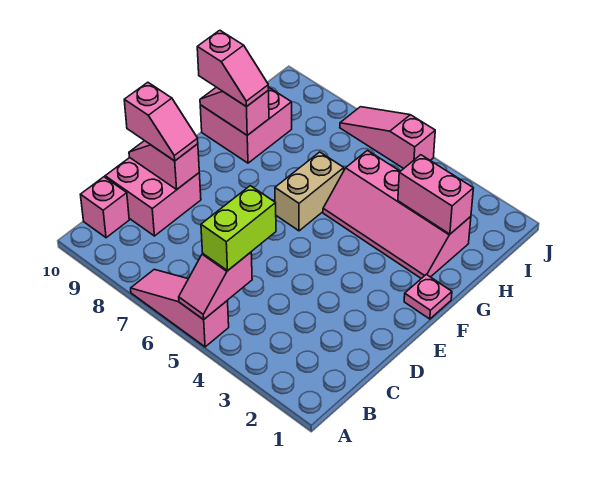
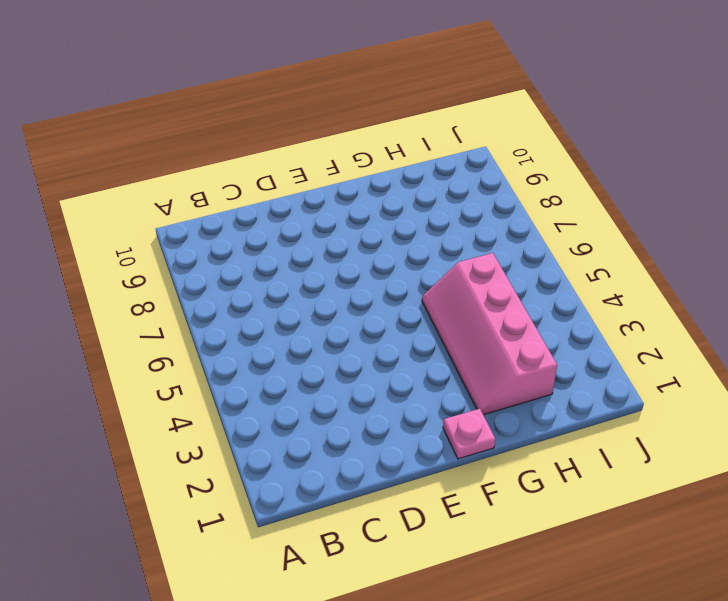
none -> pink slope A5:A7 level 1 top 5
none -> pink brick B10 level 1
none -> pink brick C9:D10 level 1

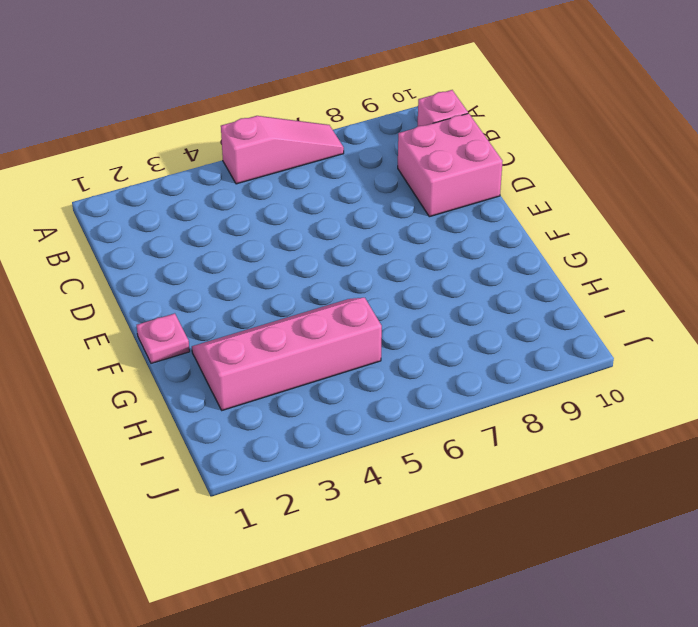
none -> tan brick F6:G6 level 1
none -> pink brick G9:H10 level 1
none -> pink slope J5:J7 level 1 top 5

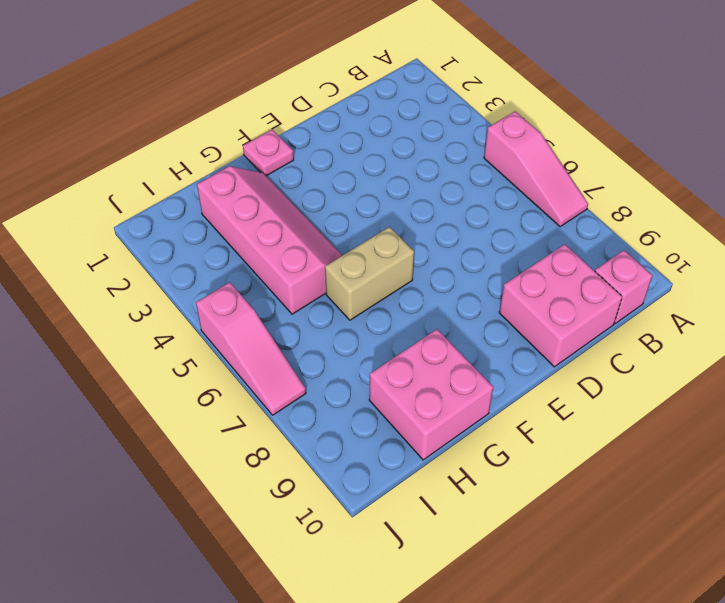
none -> pink slope A5:B5 level 2 top B
none -> pink slope D9:D10 level 2 top 9
none -> pink slope G9:G10 level 2 top 9

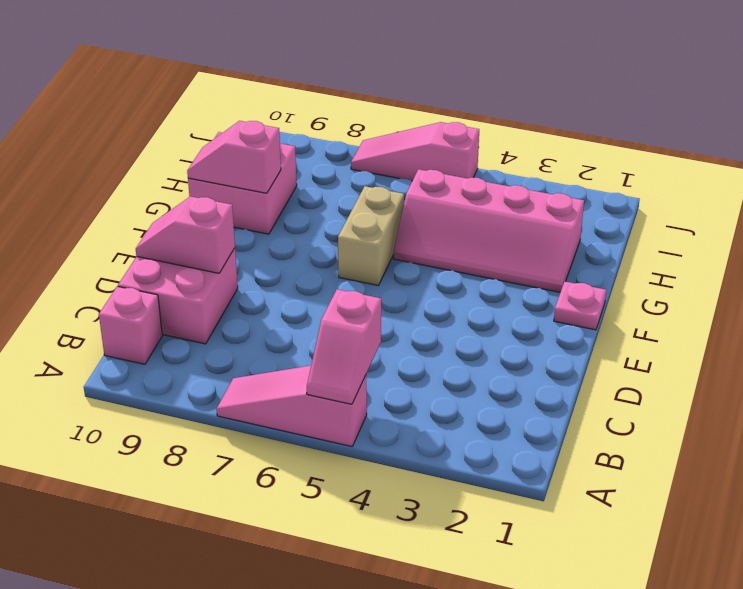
none -> pink brick H2:H3 level 2
none -> lime brick B5:C5 level 3
none -> pink slope D9:D10 level 3 top 10

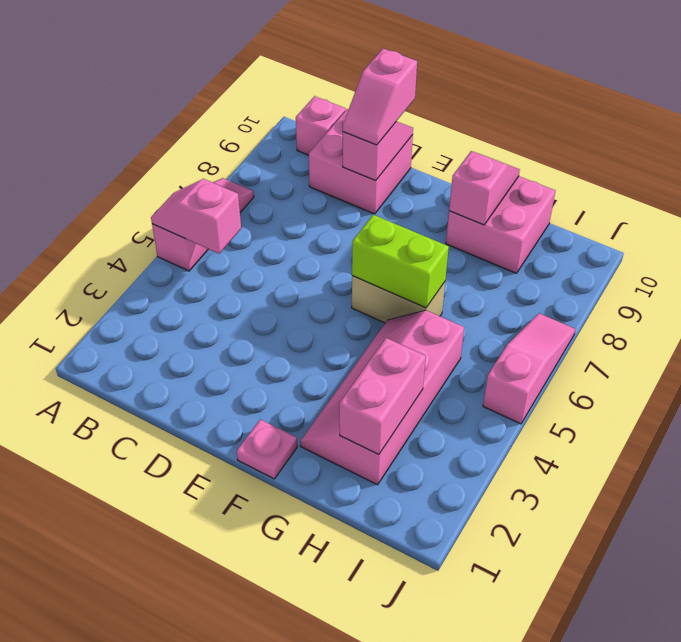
lime brick F6:G6 level 2 -> lime brick B5:C5 level 3
none -> pink slope G9:G10 level 3 top 10

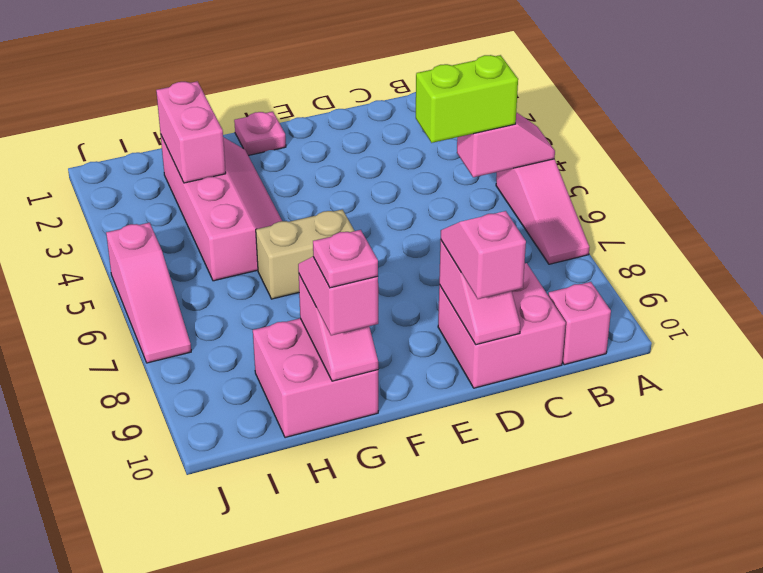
pink plate G10 level 4 -> none

